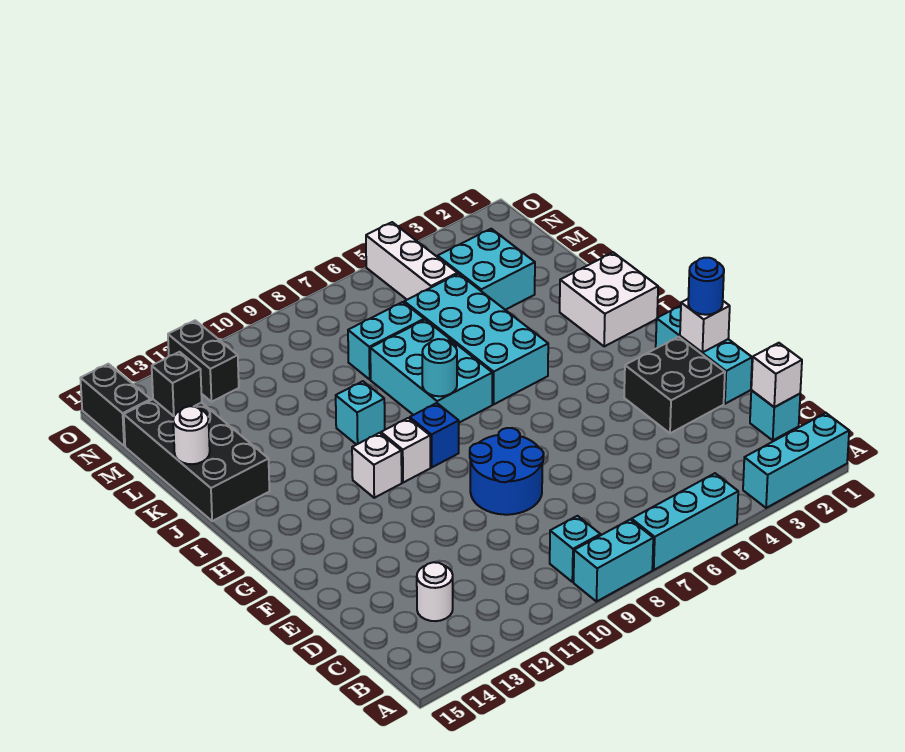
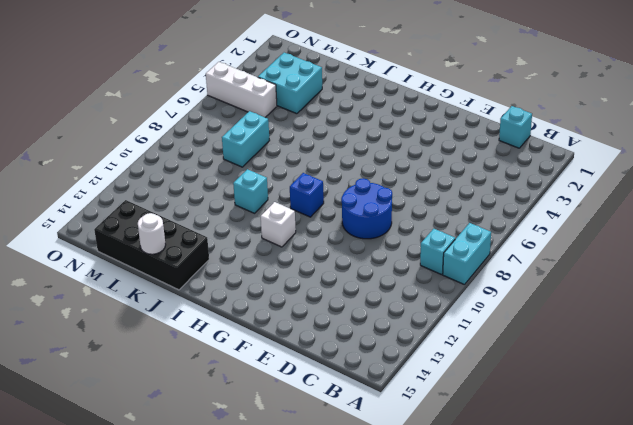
none -> cyan brick A1:A3 level 1
none -> cyan brick A5:A7 level 1
none -> white round brick C13 level 1

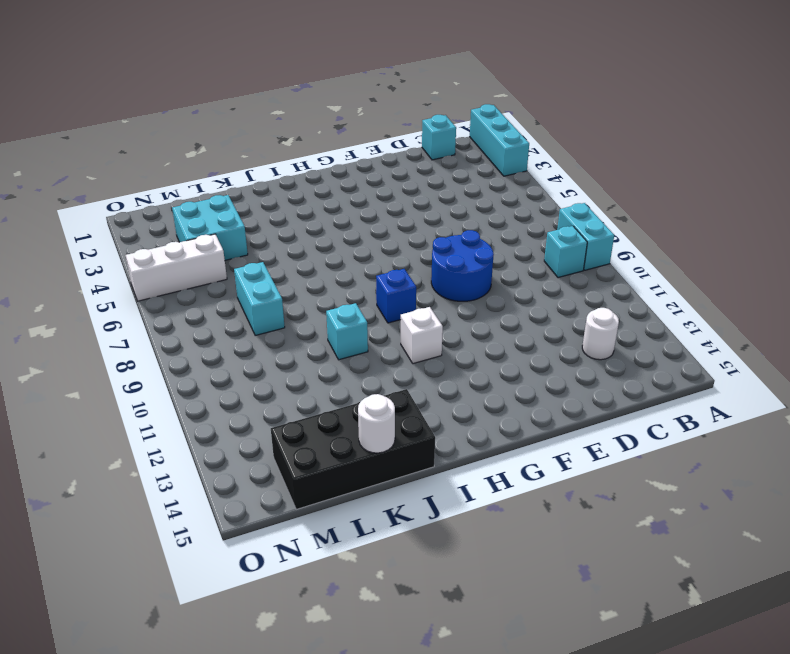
none -> cyan brick A5:A7 level 1
none -> cyan brick E1:G1 level 1
none -> black brick E2:F3 level 1

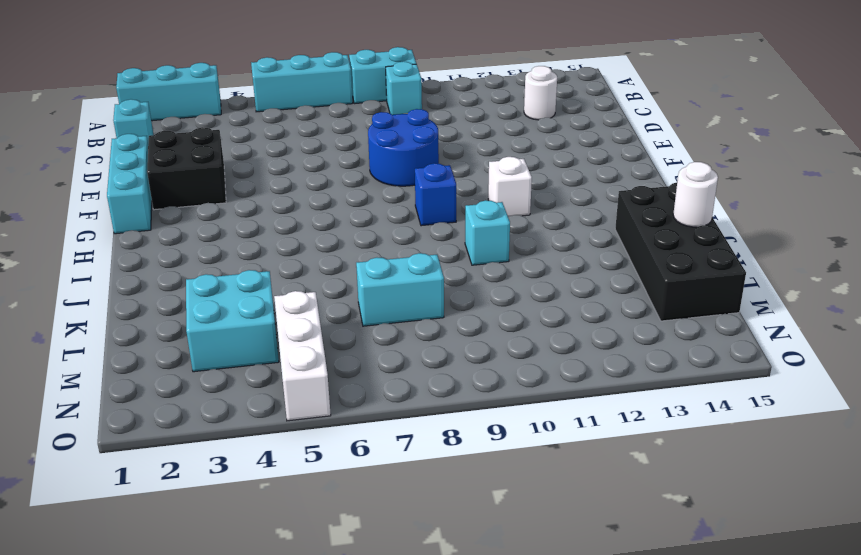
none -> white brick H10 level 1
none -> white brick I1:J2 level 1
none -> cyan brick I5:L6 level 1

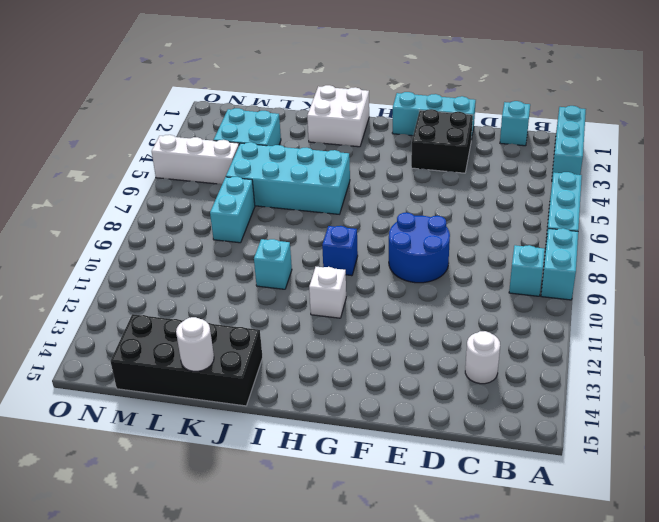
none -> white brick H10 level 1
none -> cyan brick I7:K8 level 1
none -> black brick N12:O12 level 1

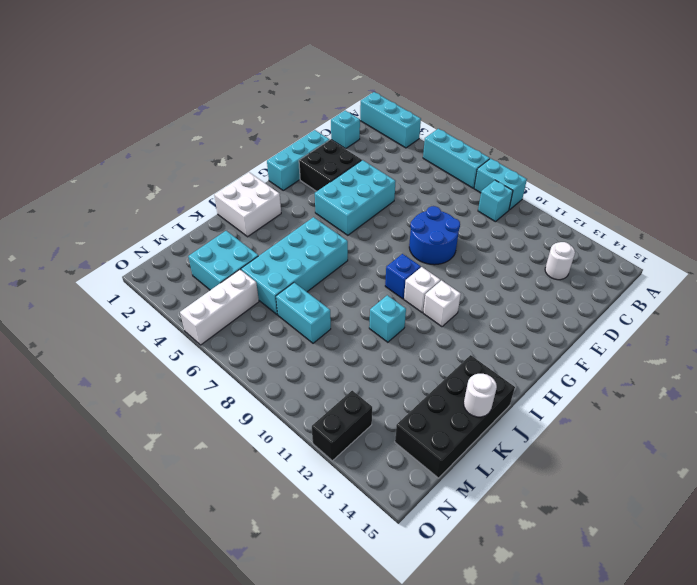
cyan brick E4:G5 level 1 -> cyan brick I7:K8 level 1
none -> black brick N15:O15 level 1
none -> white brick C1 level 2
none -> white brick F1 level 2

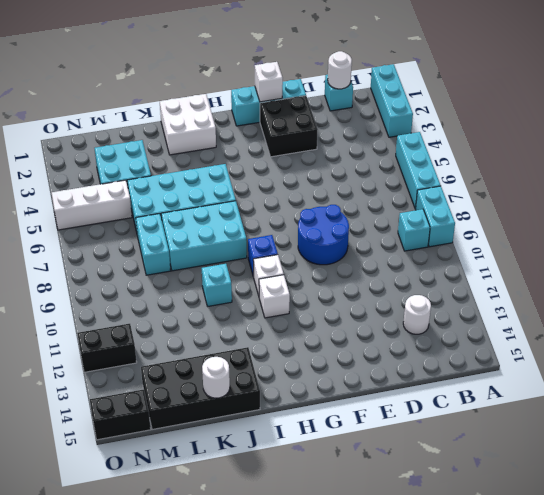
white round brick C1 level 2 -> white brick C1 level 2
none -> cyan round brick I8 level 2
none -> black brick M14 level 2
none -> blue round brick F1 level 3

